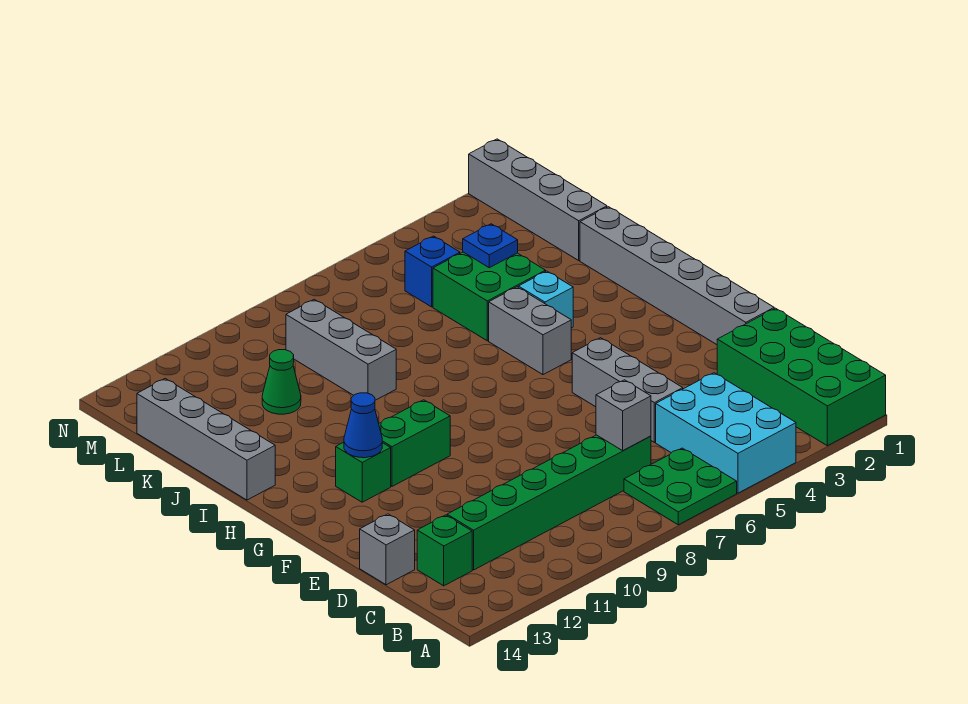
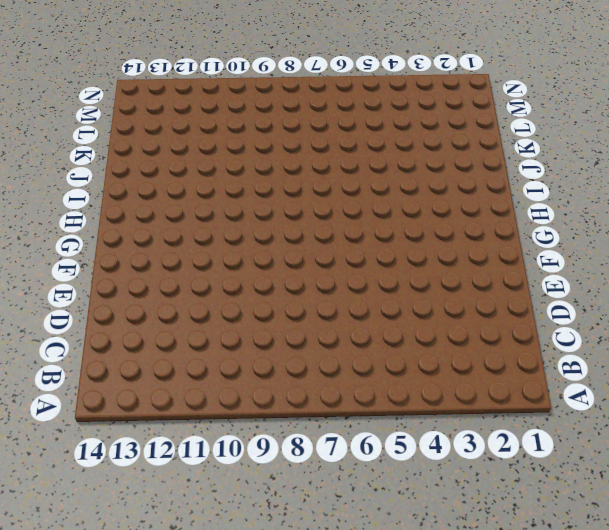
none -> green brick A1:D2 level 1
none -> cyan brick A4:C5 level 1
none -> green plate A6:B7 level 1

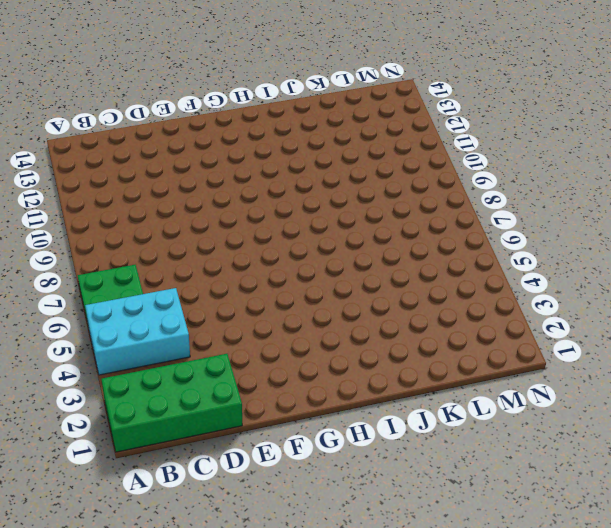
none -> green brick C7:C12 level 1
none -> green brick C13 level 1
none -> grey brick D5:F5 level 1

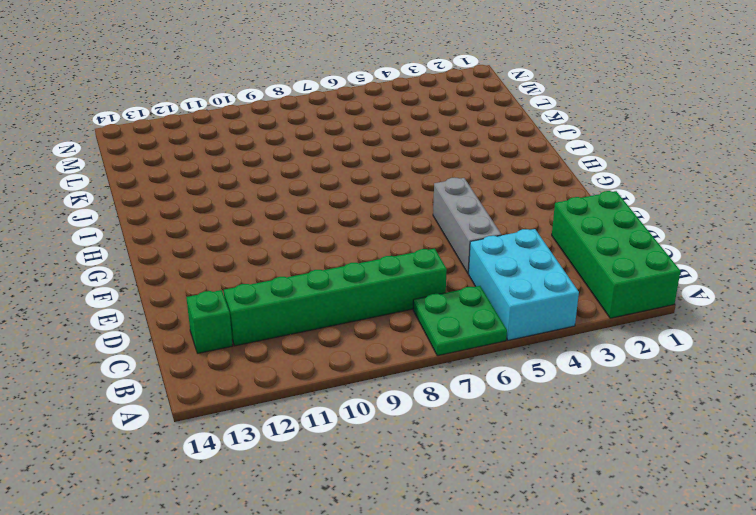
none -> grey brick D14 level 1
none -> grey brick E1:J1 level 1
none -> green brick G10:G11 level 1

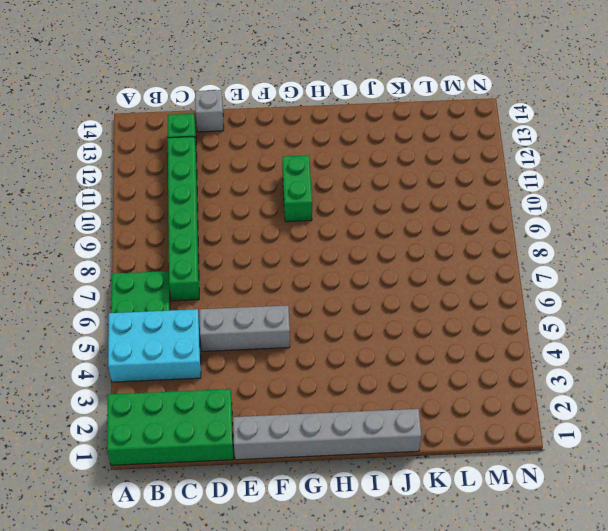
none -> green brick G12 level 1
none -> grey brick H5:I5 level 1
none -> cyan brick I4 level 1

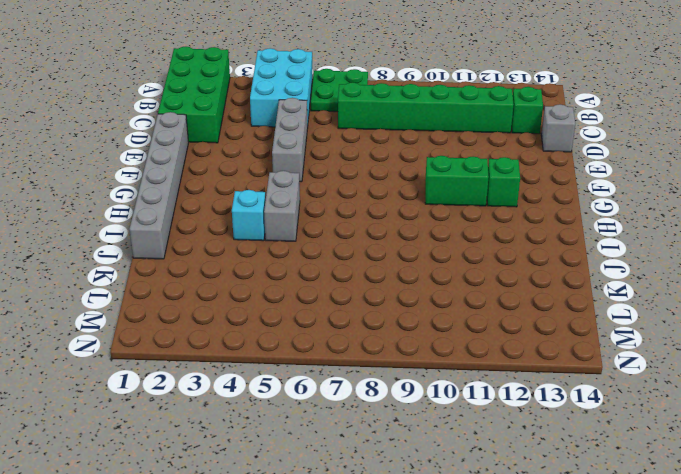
none -> grey brick I14:L14 level 1
none -> green brick J4:K5 level 1
none -> grey brick J9:L9 level 1

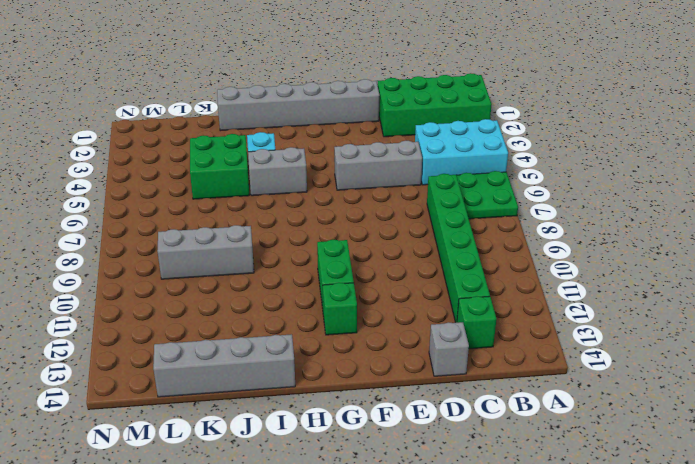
none -> grey brick K1:N1 level 1
none -> green cone K11 level 1
none -> blue brick L5 level 1

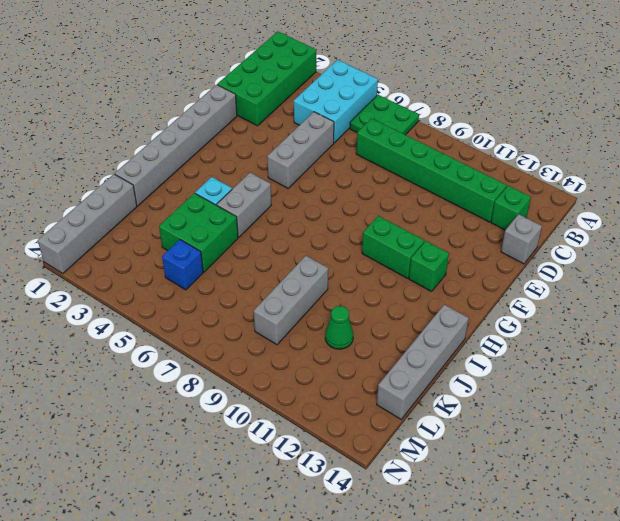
none -> grey brick C7 level 2
none -> blue cone G12 level 2
none -> blue plate K4 level 2

